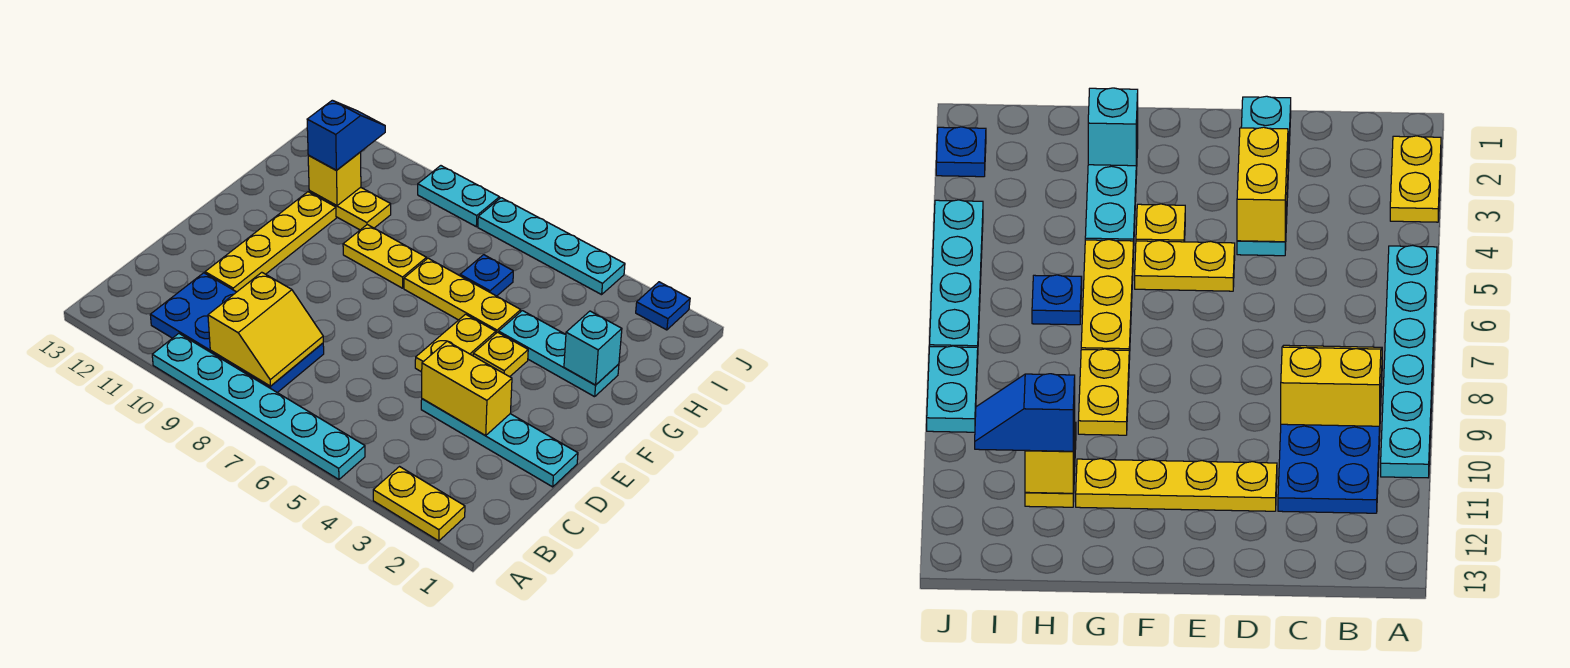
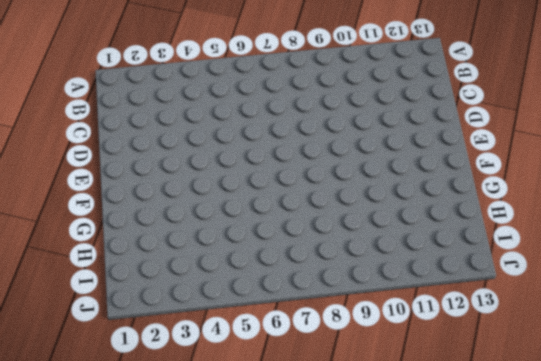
none -> yellow plate A2:A3 level 1
none -> cyan plate A5:A10 level 1
none -> blue plate B8:C11 level 1

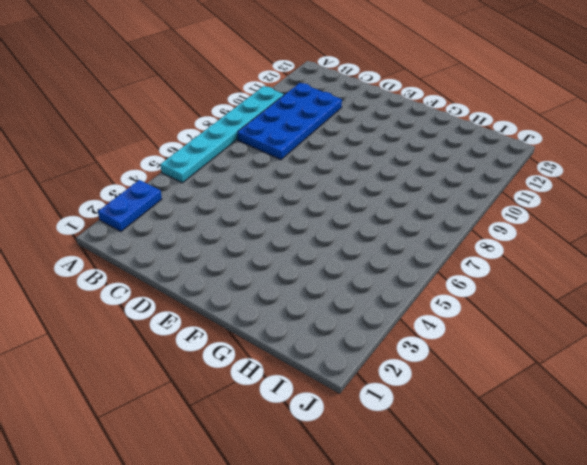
blue plate A2:A3 level 1 -> yellow plate A2:A3 level 1
none -> cyan plate D1:D4 level 1
none -> yellow plate D11:G11 level 1
none -> yellow plate E5:F5 level 1

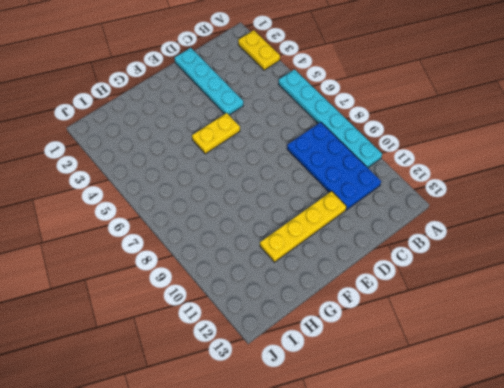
none -> yellow plate F4 level 1
none -> cyan plate G2:G4 level 1
none -> yellow plate G5:G7 level 1

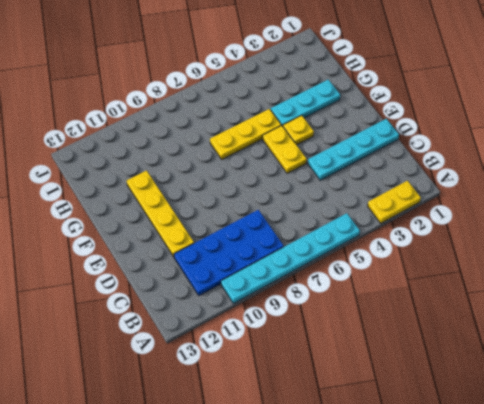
none -> yellow plate G8:G9 level 1
none -> blue plate H6 level 1
none -> yellow plate H10:H11 level 1

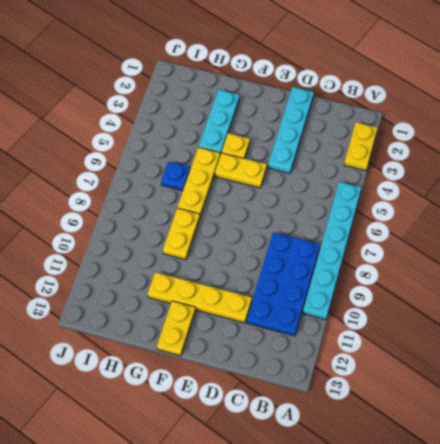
yellow plate F12:F13 level 1 -> yellow plate H10:H11 level 1
none -> blue plate J2 level 1
none -> cyan plate J4:J7 level 1
none -> cyan plate J8:J9 level 1

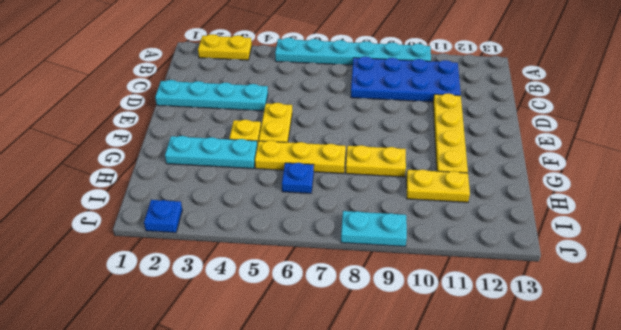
none -> cyan plate J4:J7 level 1
none -> yellow slope B8:C9 level 2 top 9
none -> yellow brick D3:D4 level 2

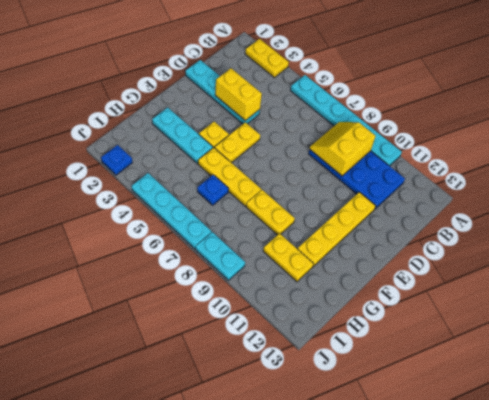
none -> cyan brick G2 level 2
none -> yellow brick H11 level 2
none -> blue slope H11:I11 level 3 top H

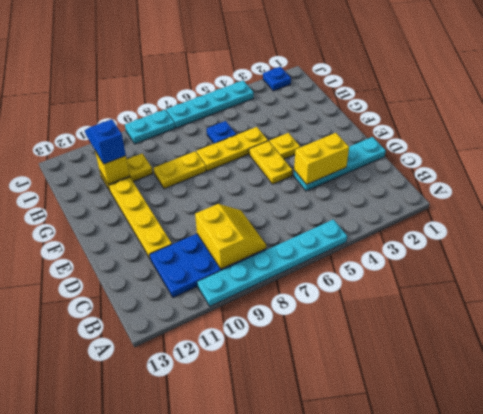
none -> yellow plate A2:A3 level 1
none -> cyan plate G2:G4 level 1
none -> cyan brick G2 level 2

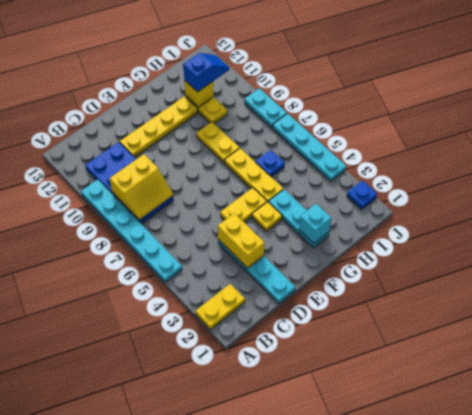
yellow plate A2:B2 level 1 -> yellow plate A2:A3 level 1

